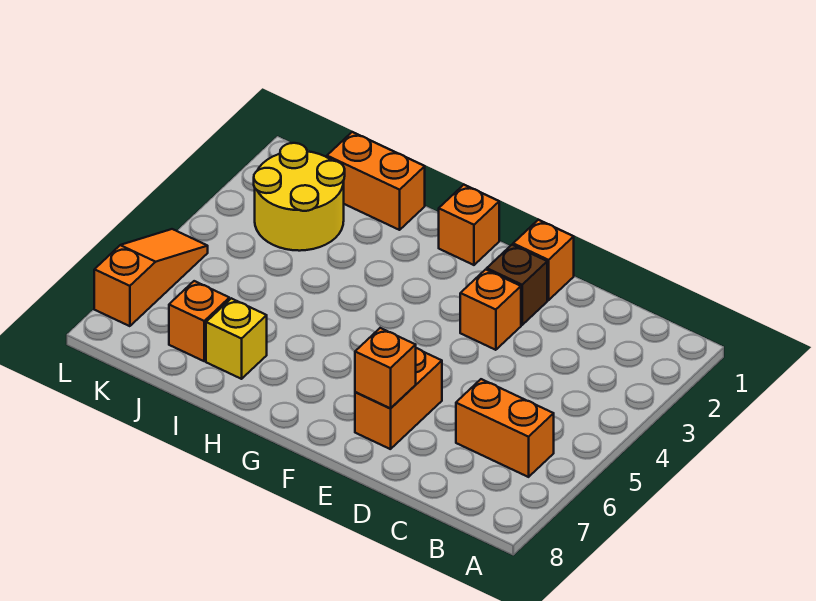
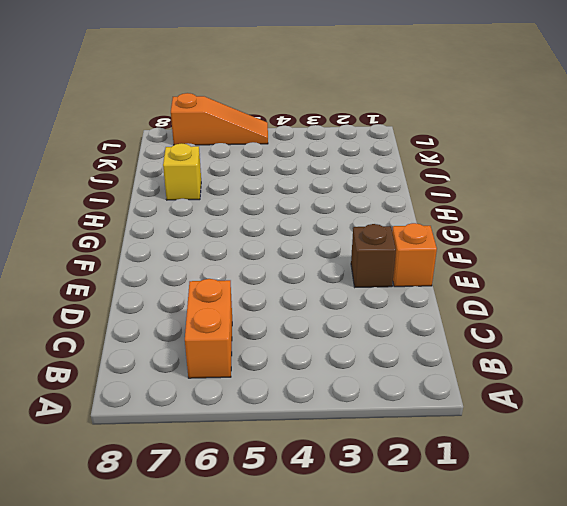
none -> orange brick E3 level 1
none -> orange brick E6:E7 level 1
none -> orange brick G1 level 1

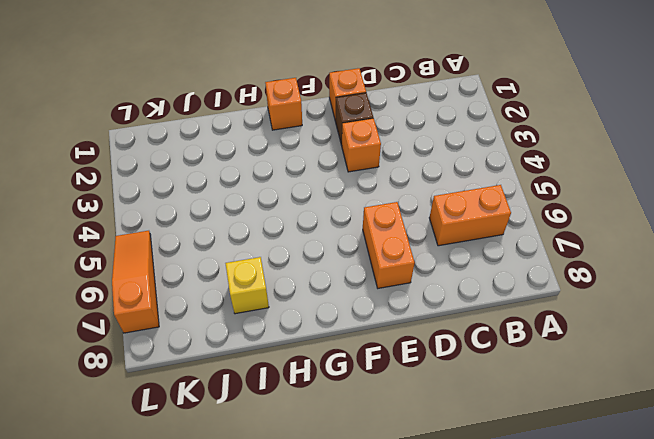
none -> orange brick I1:J1 level 1
none -> yellow round brick J2:K3 level 1
none -> orange brick J7 level 1

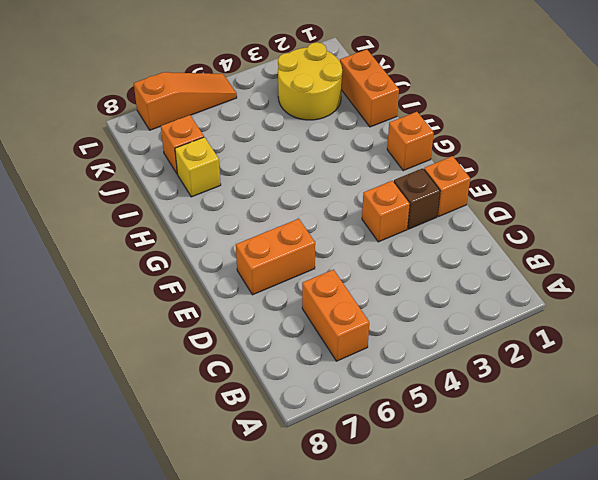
none -> orange brick E7 level 2

